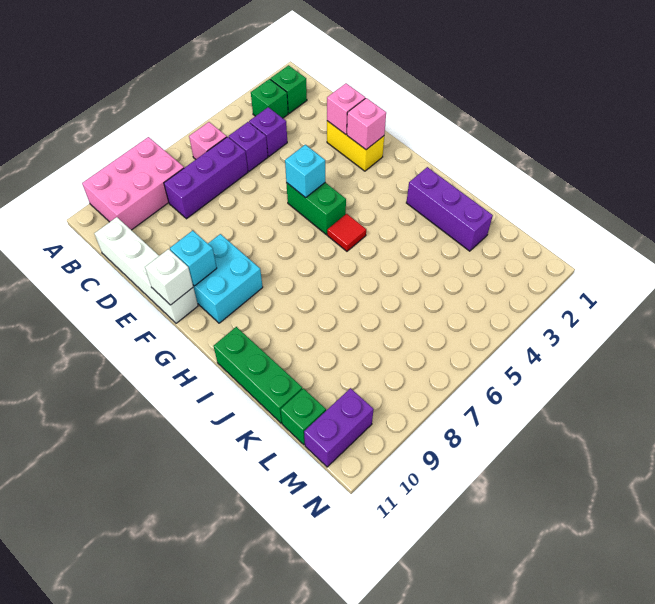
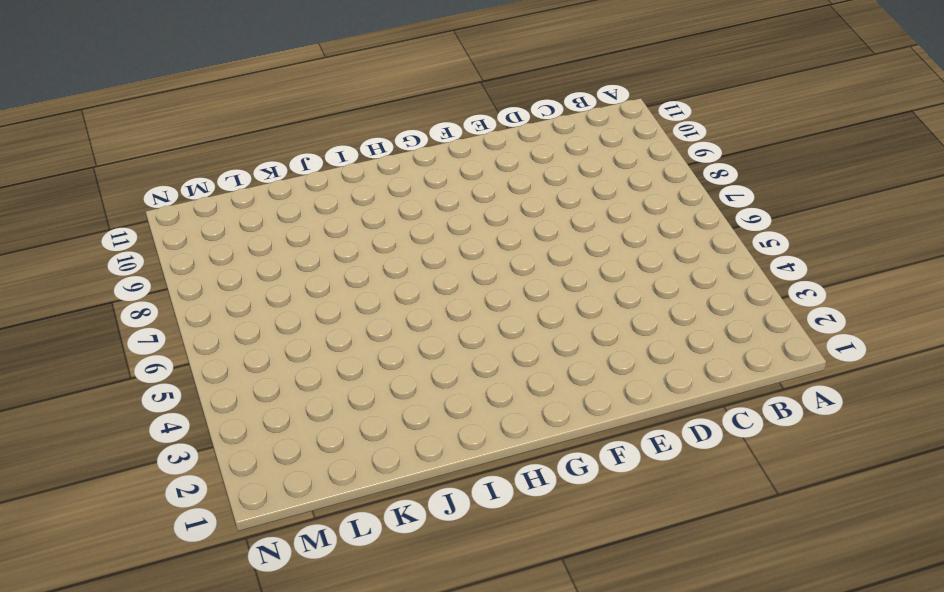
none -> pink brick A8:B10 level 1
none -> green brick B2 level 1
none -> green brick B3 level 1

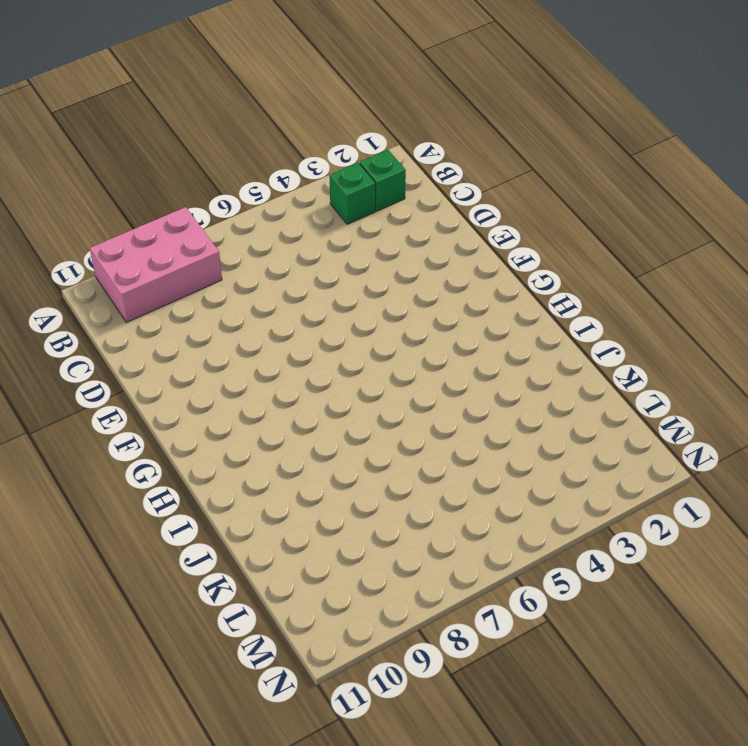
none -> pink brick B6 level 1
none -> purple brick C4 level 1
none -> purple brick C5 level 1

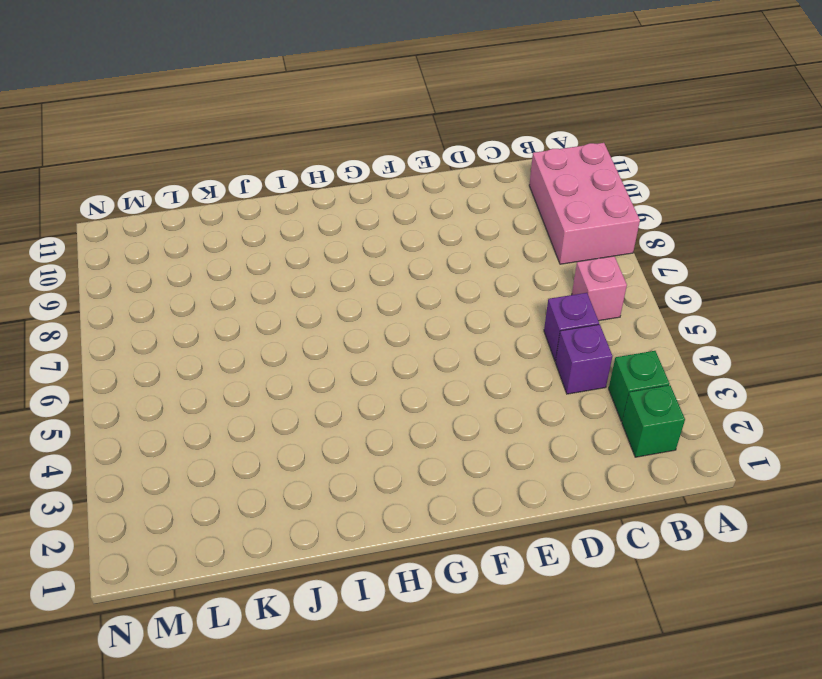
none -> purple brick C6:C8 level 1
none -> white brick C11:F11 level 1
none -> yellow brick E2:F2 level 1

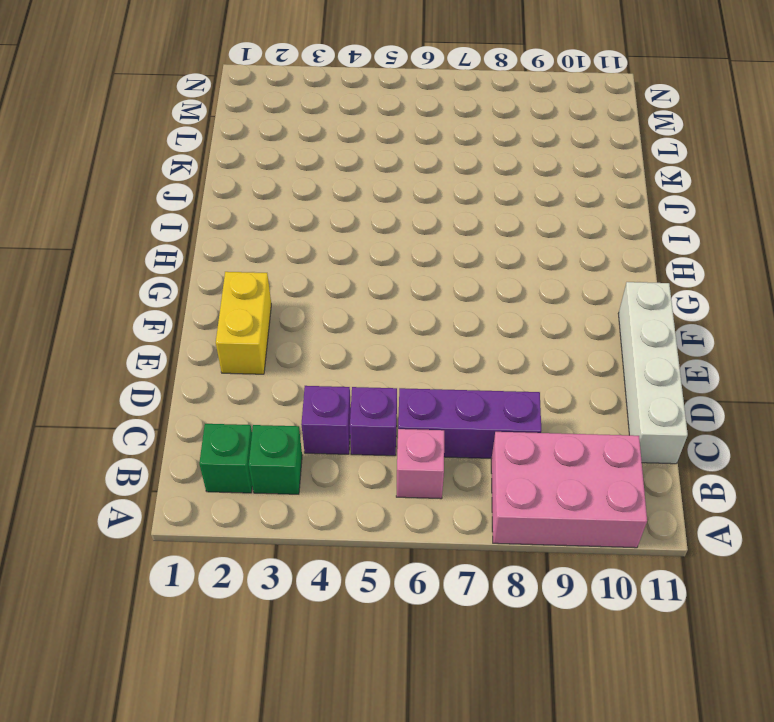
none -> green brick F5:G5 level 1
none -> cyan brick F9:G10 level 1
none -> red tile H5 level 1

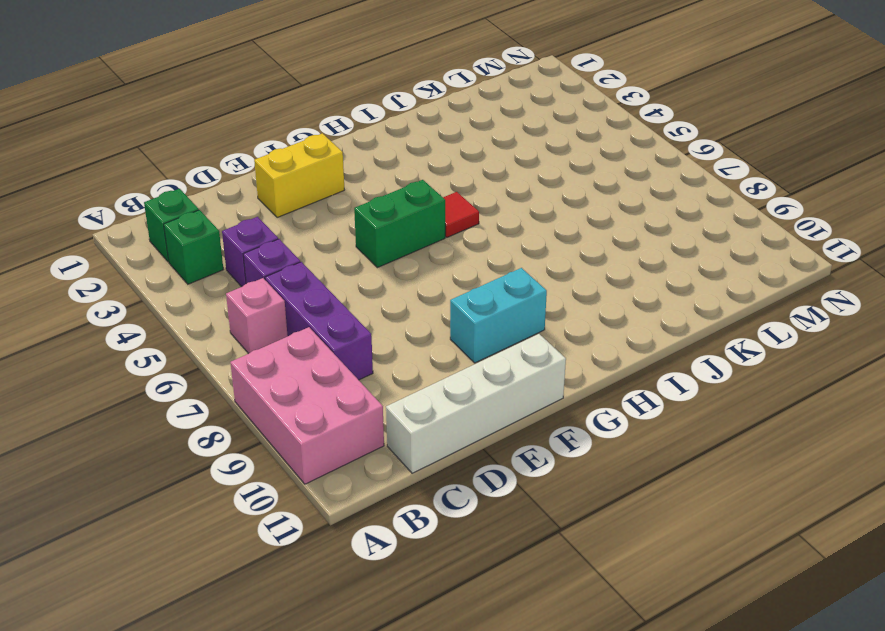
cyan brick F9:G9 level 1 -> cyan brick F9:G10 level 1
none -> purple brick I2:K2 level 1
none -> green brick I11:K11 level 1
none -> green brick L11 level 1

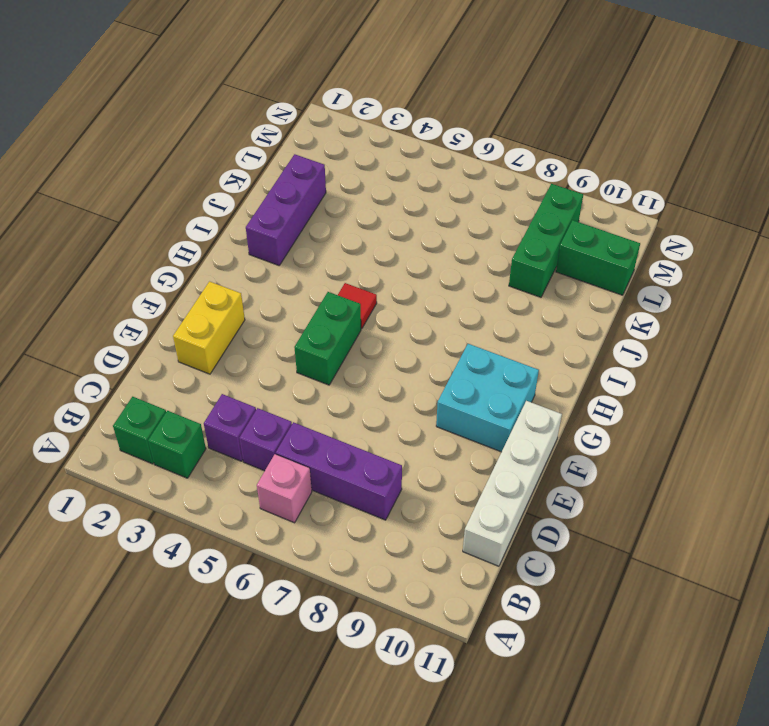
green brick K9:M9 level 1 -> green brick I11:K11 level 1
green brick L10:L11 level 1 -> green brick L11 level 1
none -> pink brick A8:B10 level 1
none -> purple brick M10:M11 level 1
none -> pink brick E2 level 2

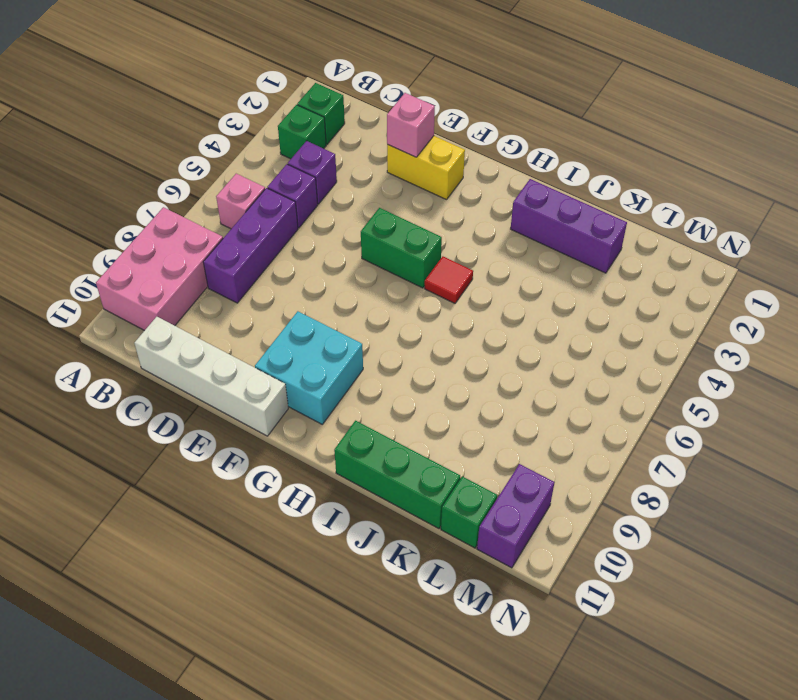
none -> pink brick F2 level 2
none -> cyan brick F5 level 2
none -> cyan brick F10 level 2

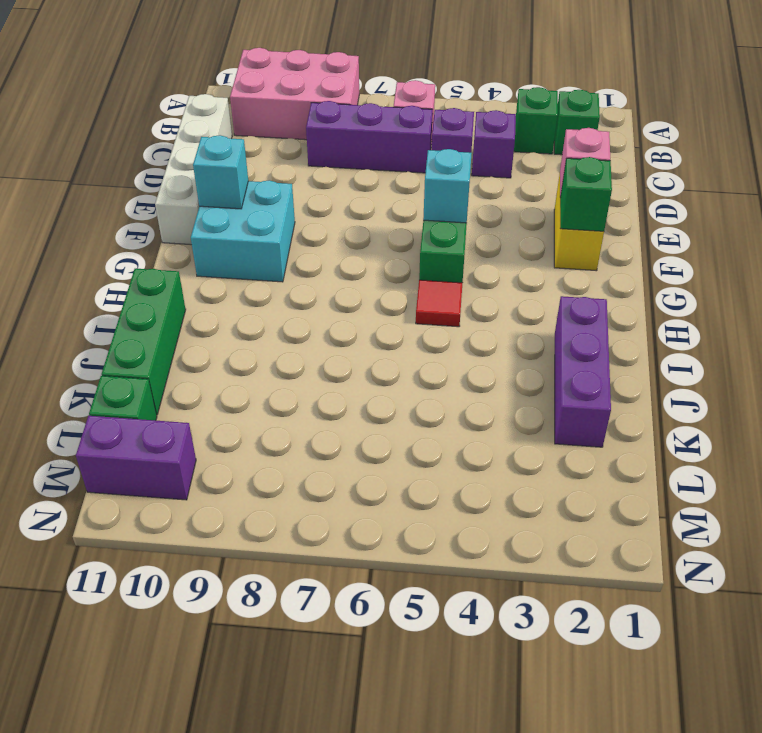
green brick F2 level 2 -> pink brick F2 level 2
none -> white brick F11 level 2

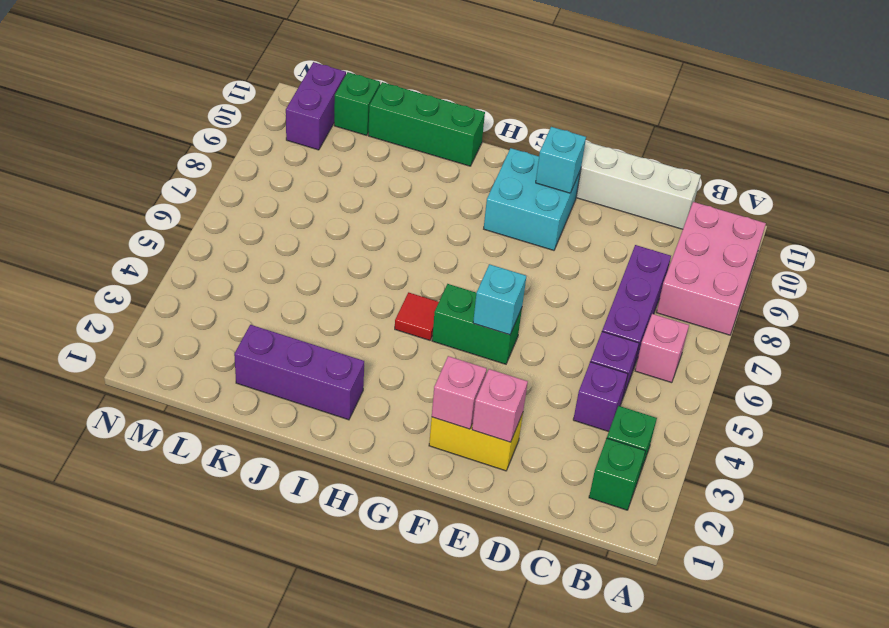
none -> white brick F11 level 2

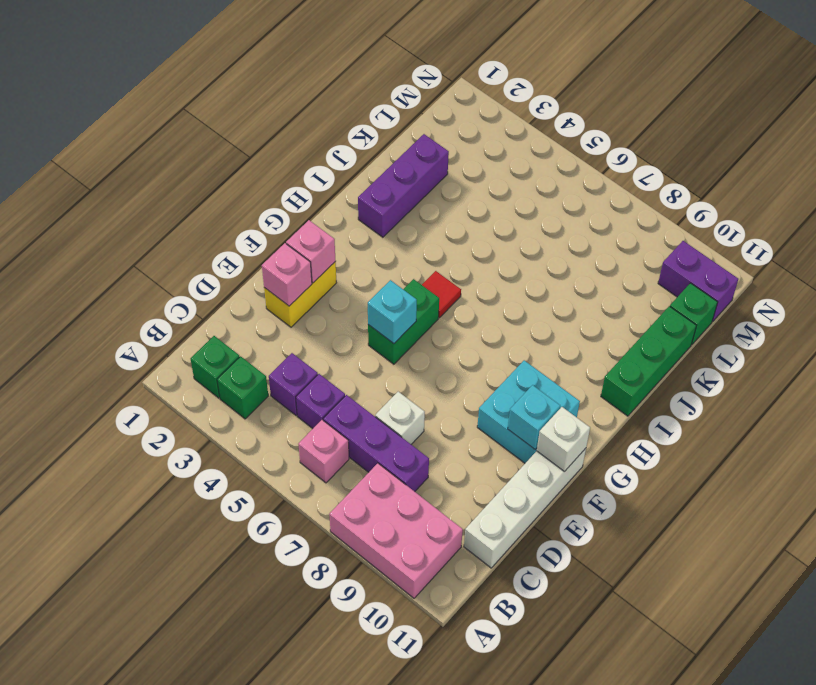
white brick D7 level 1 -> none

